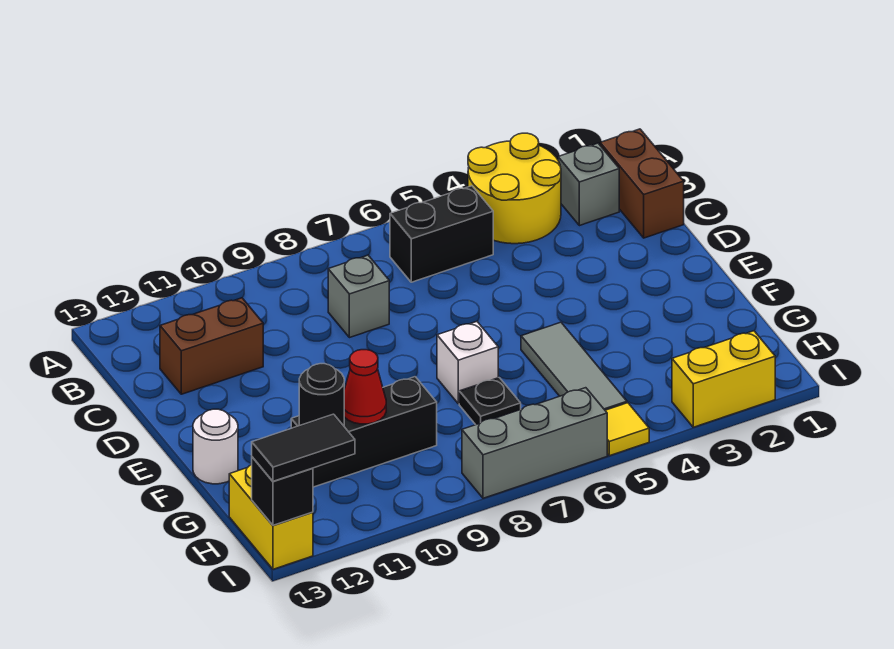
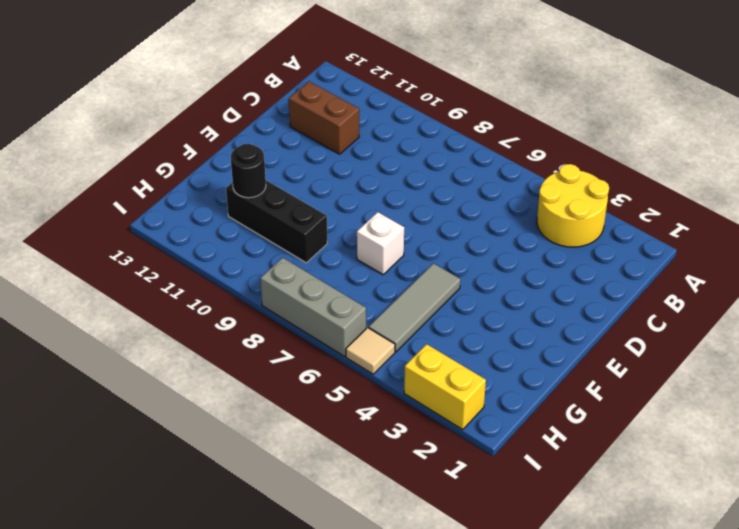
tan tile I5 level 1 -> yellow tile I5 level 1
none -> brown brick B1:C1 level 1
none -> grey brick B2 level 1
none -> black brick B5:B6 level 1

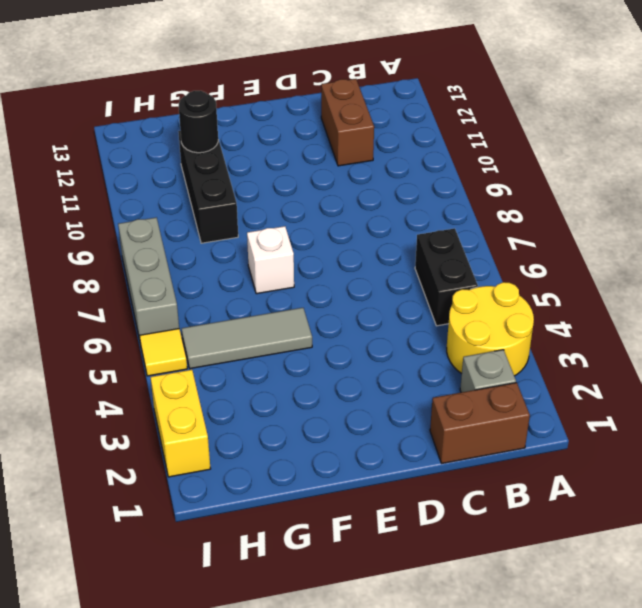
none -> grey brick C8 level 1
none -> white round brick F13 level 1
none -> black plate G7 level 1

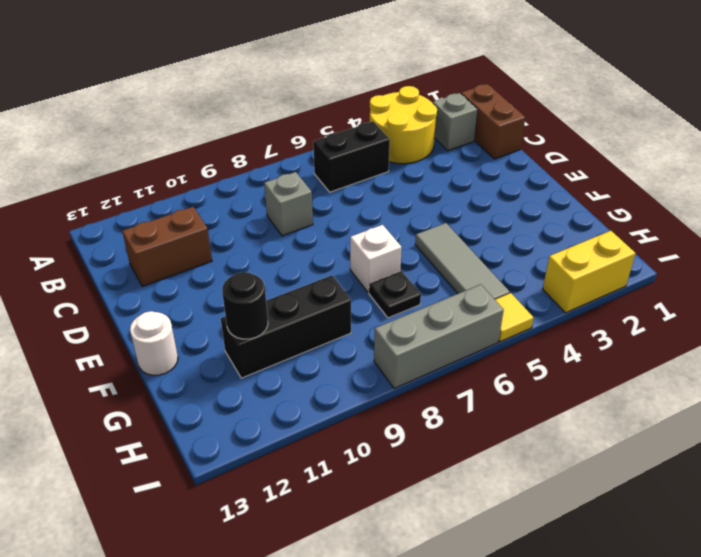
none -> yellow brick H13:I13 level 1
none -> red cone G10 level 2
none -> black brick I13 level 2

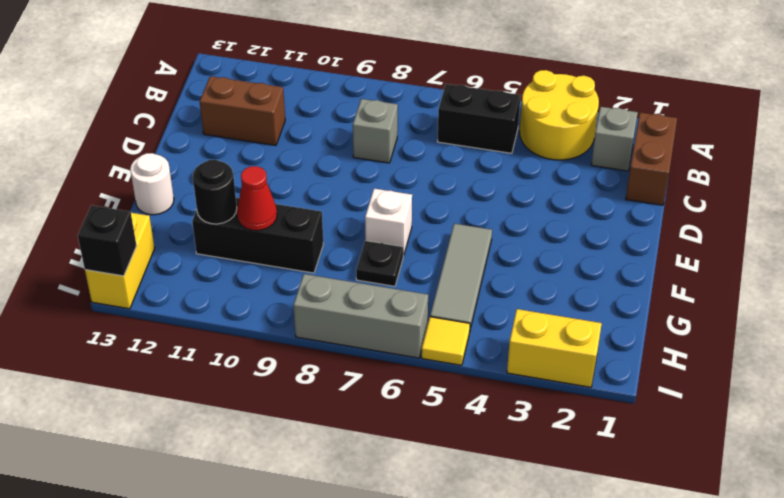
none -> black tile I12:I13 level 3

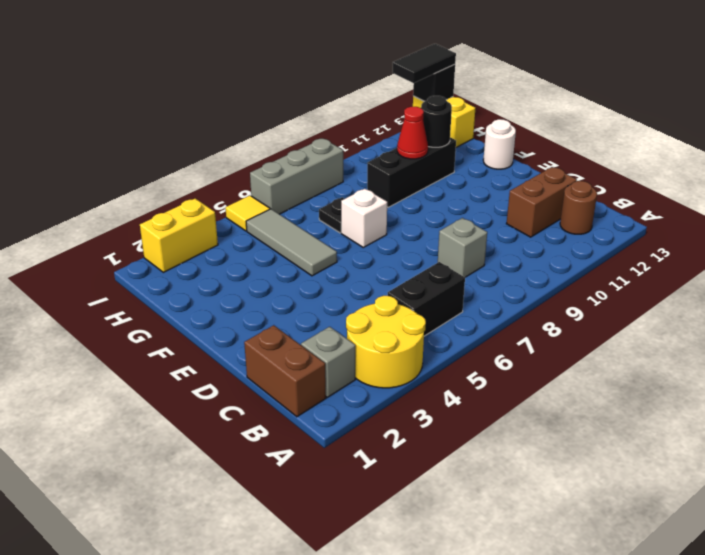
brown round brick B12 level 1 -> none

